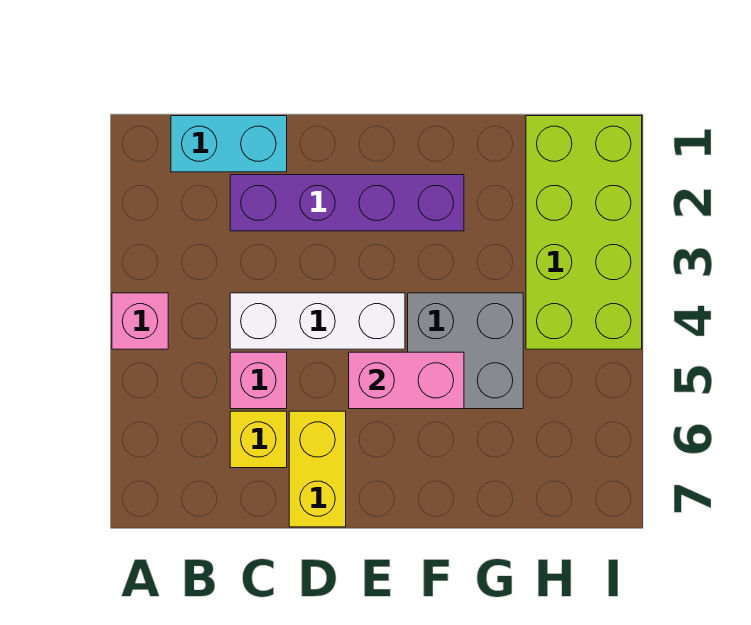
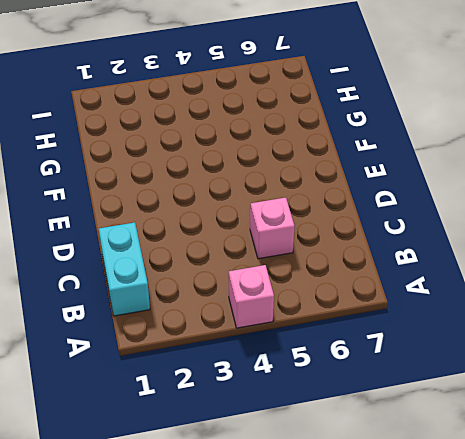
none -> purple brick C2:F2 level 1
none -> white brick C4:E4 level 1

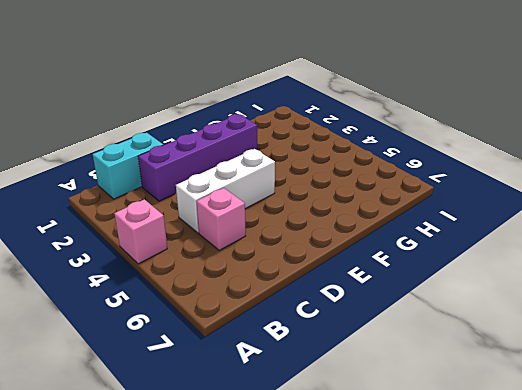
none -> yellow brick C6 level 1
none -> yellow brick D6:D7 level 1

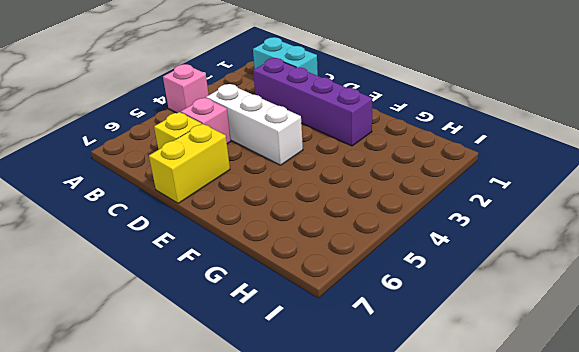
none -> grey brick F4:G5 level 1
none -> lime brick H1:I4 level 1

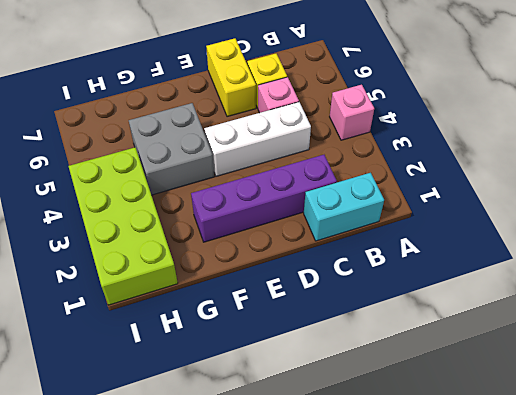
none -> pink brick E5:F5 level 2

